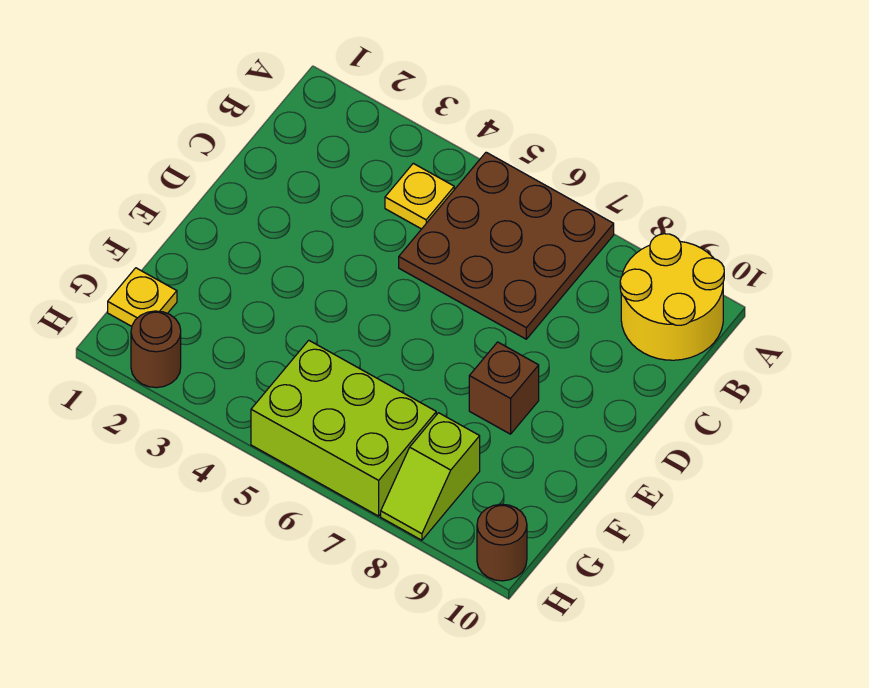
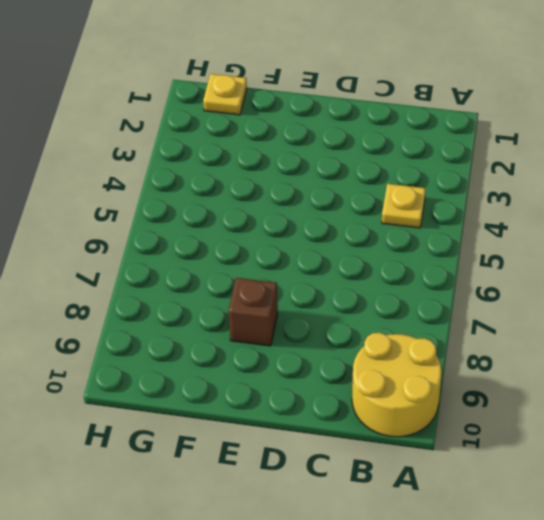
none -> brown plate A5:C7 level 1
none -> lime brick G5:H7 level 1

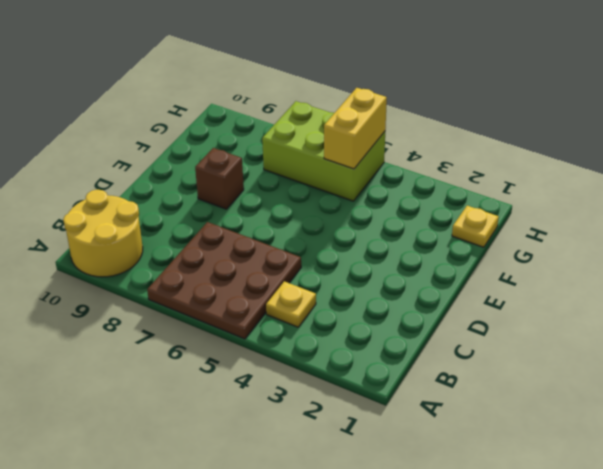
yellow brick G5:H5 level 2 -> none
none -> lime slope G8:H8 level 1 top G
none -> brown round brick H2 level 1

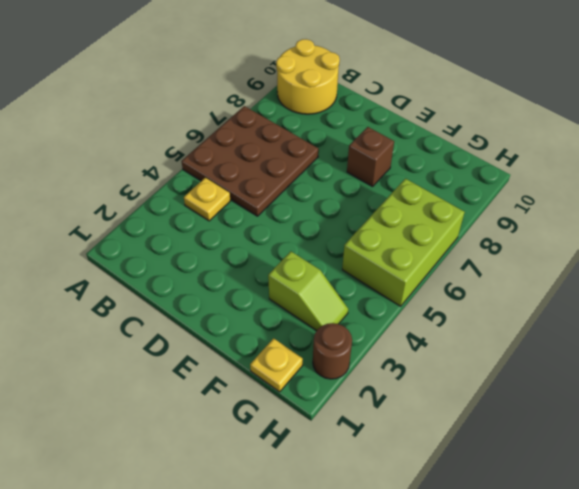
lime slope F3:G3 level 1 top F -> lime slope G8:H8 level 1 top G
none -> brown round brick H10 level 1

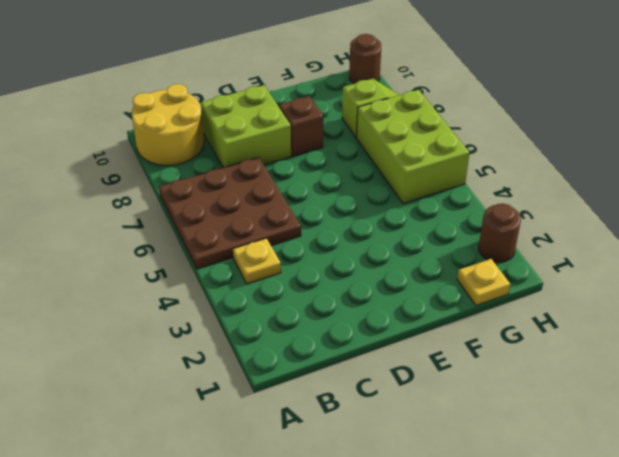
lime brick C8:D9 level 1 -> none

